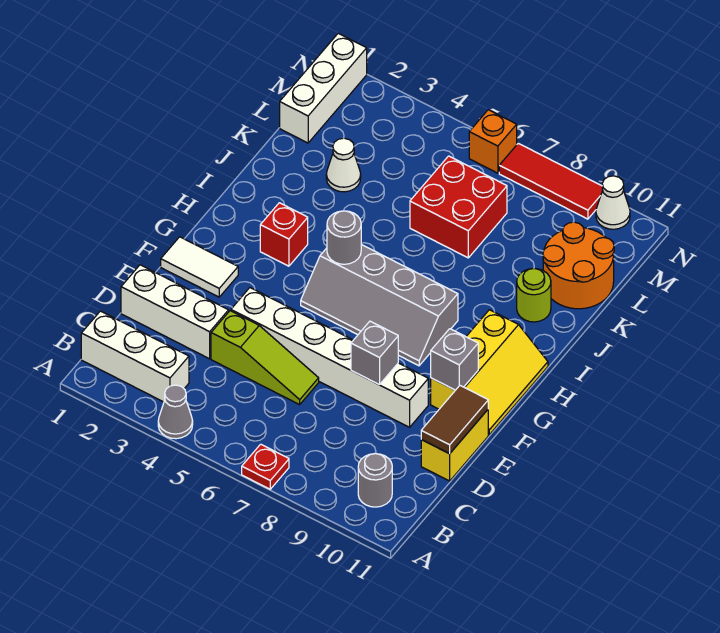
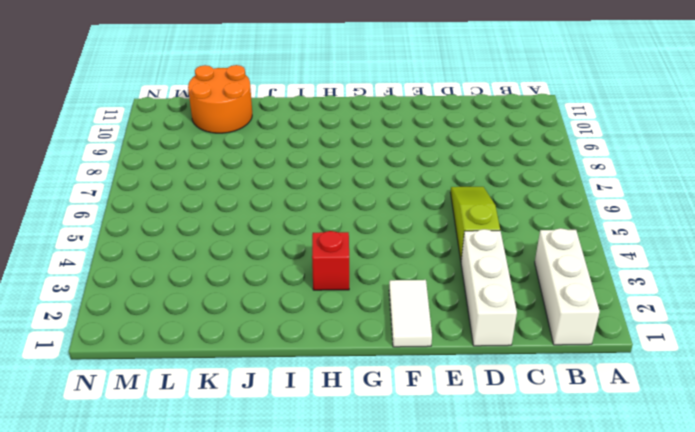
none -> grey cone A4 level 1
none -> red plate A7 level 1
none -> grey round brick B10 level 1

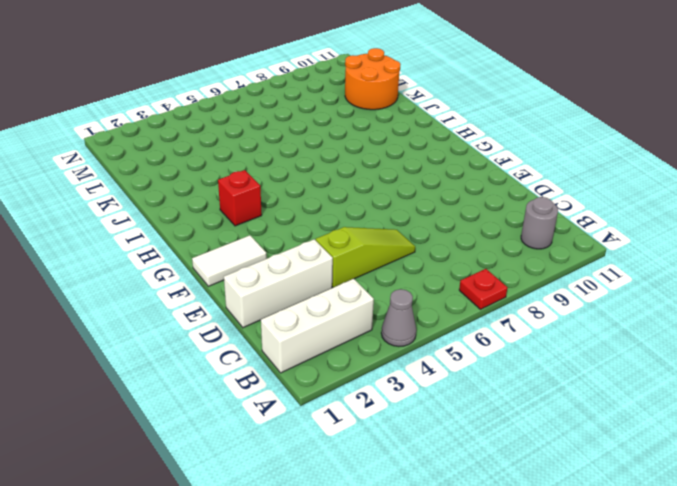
none -> yellow brick D11:E11 level 1
none -> white brick E4:E9 level 1
none -> yellow slope F10:H11 level 1 top 10

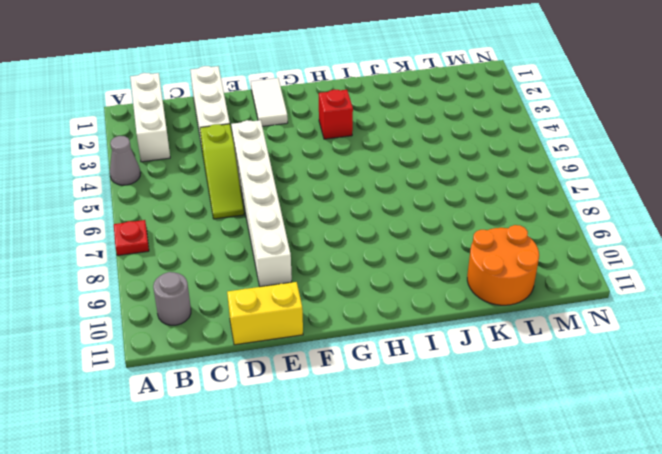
none -> yellow slope F10:H11 level 1 top 10
none -> grey slope G5:H8 level 1 top H
none -> lime round brick J10 level 1

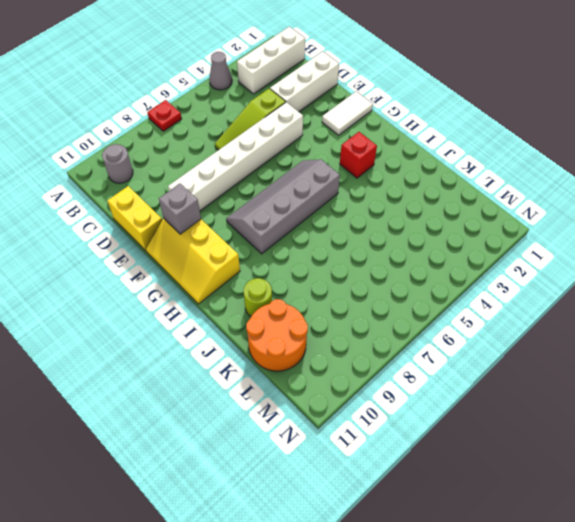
none -> white cone K3 level 1
none -> red brick K6:L7 level 1
none -> white brick L1:N1 level 1

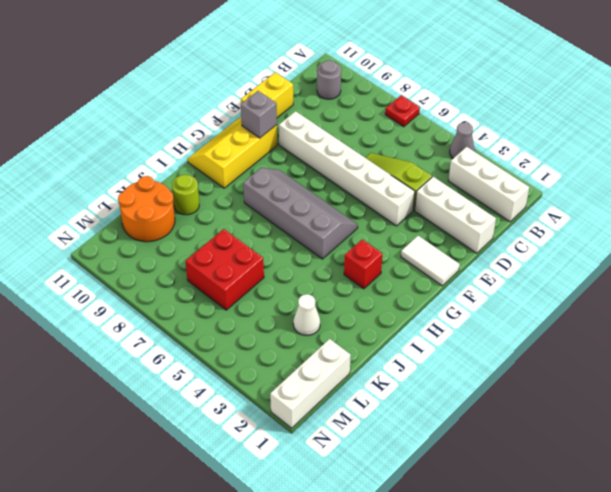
none -> orange brick N6 level 1
none -> red tile N7:N9 level 1
none -> white cone N10 level 1

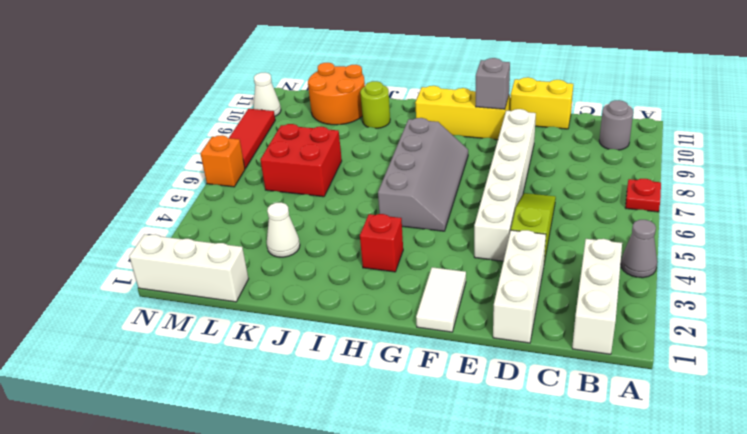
none -> brown tile D11:E11 level 2
none -> grey brick E8 level 2
none -> grey round brick H5 level 2

